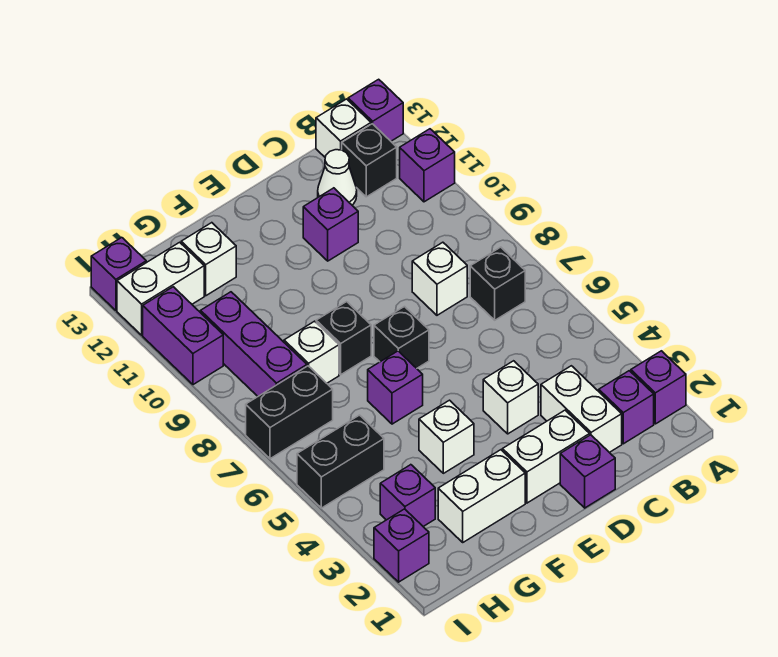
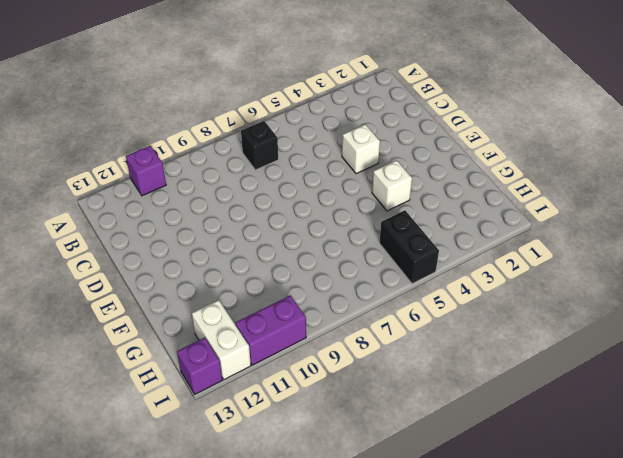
none -> purple brick A2 level 1
none -> purple brick A13 level 1
none -> purple brick B2 level 1

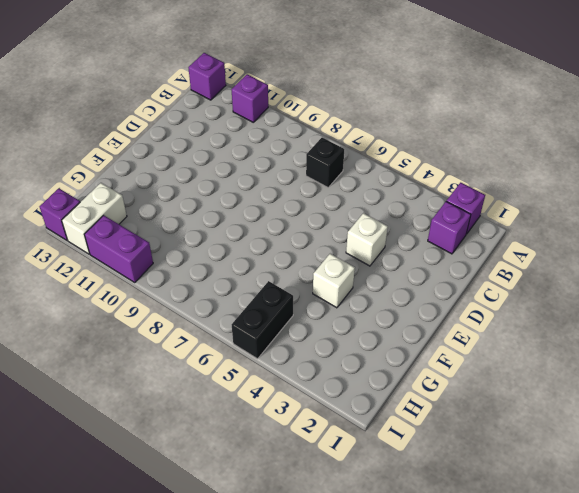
none -> black brick B12 level 1
none -> white brick B13 level 1
none -> white brick C2:C3 level 1

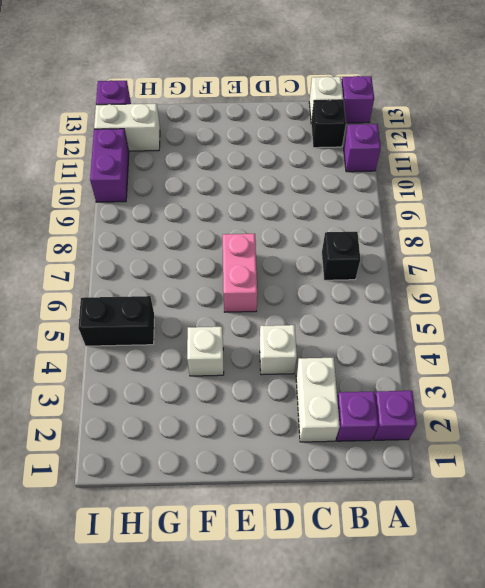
pink brick E6:E7 level 1 -> black brick E7 level 1
none -> white brick C8 level 1
none -> white cone C12 level 1
none -> purple brick D1 level 1

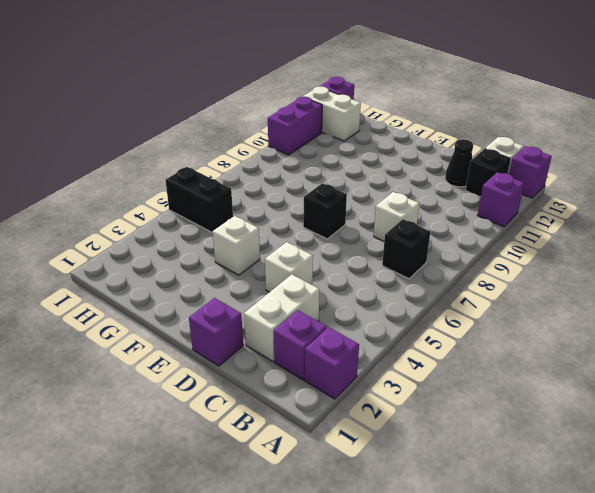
black cone C12 level 1 -> white cone C12 level 1
none -> white brick D2:E2 level 1
none -> purple brick D11 level 1
none -> white brick F2:G2 level 1

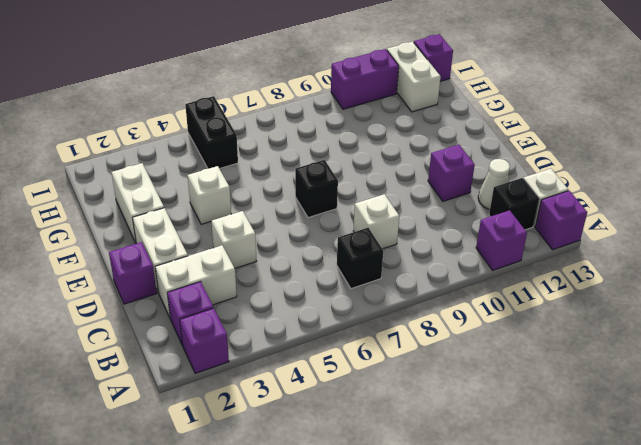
none -> purple brick F6 level 1
none -> black brick F8 level 1
none -> white brick G8 level 1

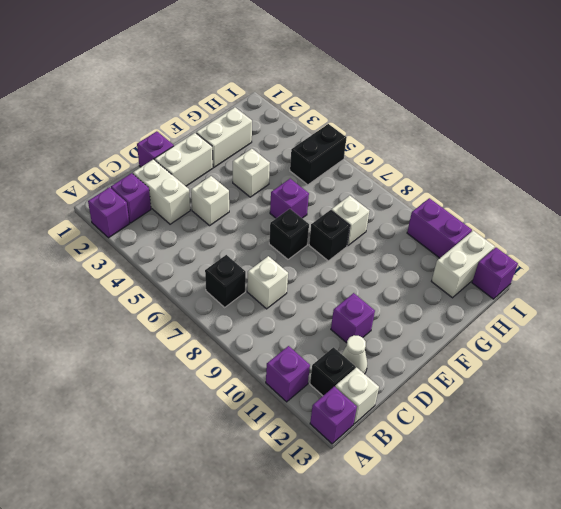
none -> white brick G12 level 1
none -> purple brick H3 level 1
none -> black brick H7:I7 level 1

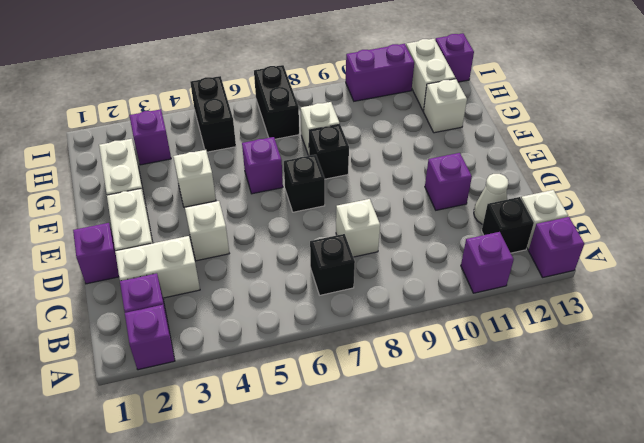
none -> purple brick H8:H10 level 1
none -> purple brick I2 level 1

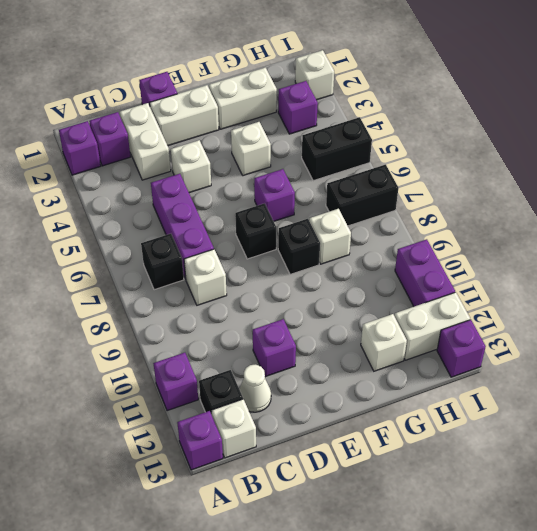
purple brick C5:C7 level 1 -> purple brick H8:H10 level 1
white brick I2 level 1 -> purple brick I2 level 1

